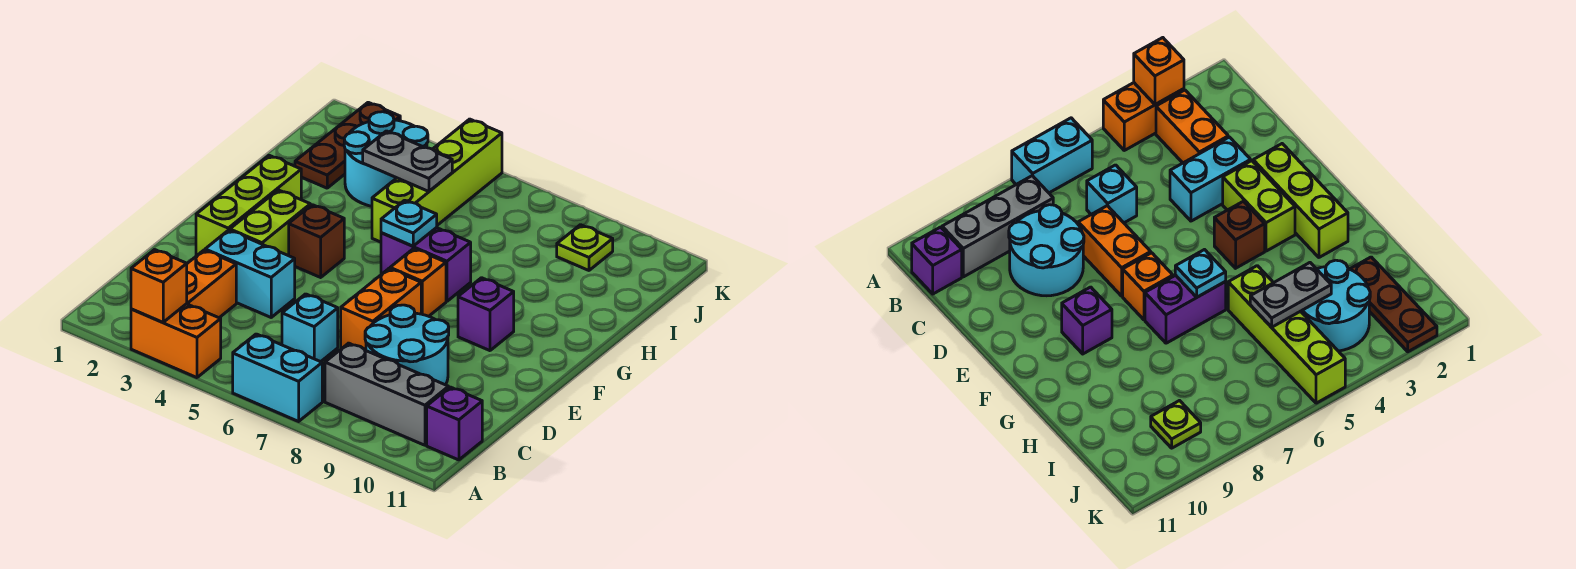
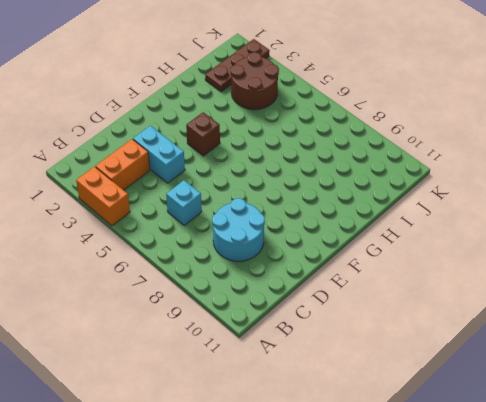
brown round brick I3:J4 level 1 -> cyan round brick I3:J4 level 1
none -> cyan brick A6:A7 level 1
none -> grey brick B8:B10 level 1
none -> purple brick B11 level 1

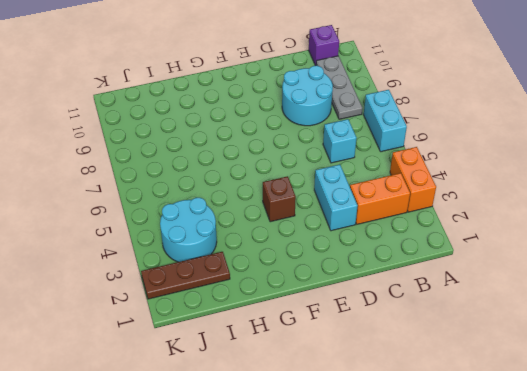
grey plate B8:B10 level 1 -> grey brick B8:B10 level 1
none -> orange brick D7:E7 level 1
none -> lime brick E2:G2 level 1
none -> lime brick E3:F3 level 1

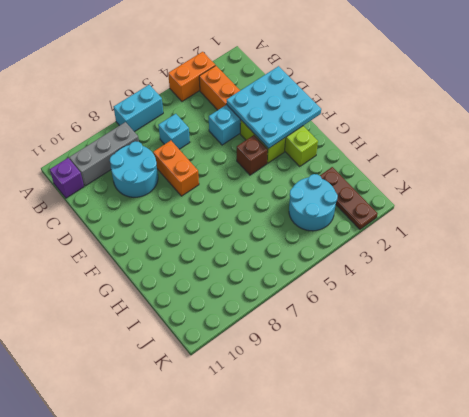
cyan plate D1:F3 level 2 -> none
none -> orange brick F7 level 1
none -> purple brick F9 level 1
none -> purple brick G6:G7 level 1

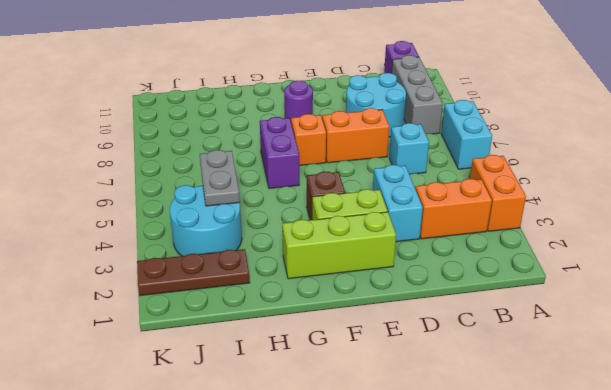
purple round brick F9 level 1 -> purple brick F9 level 1
none -> lime brick H5:K5 level 1
none -> lime plate J9 level 1
none -> orange brick A3 level 2

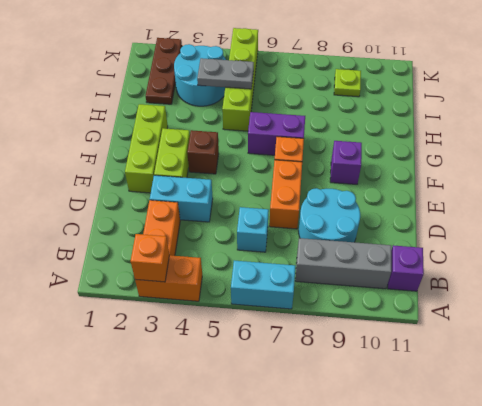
none -> cyan plate G6 level 2

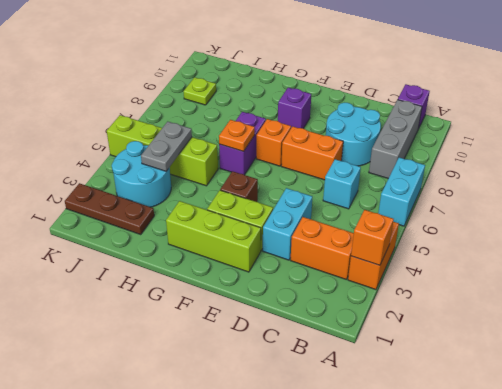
orange plate G6 level 2 -> cyan plate G6 level 2

